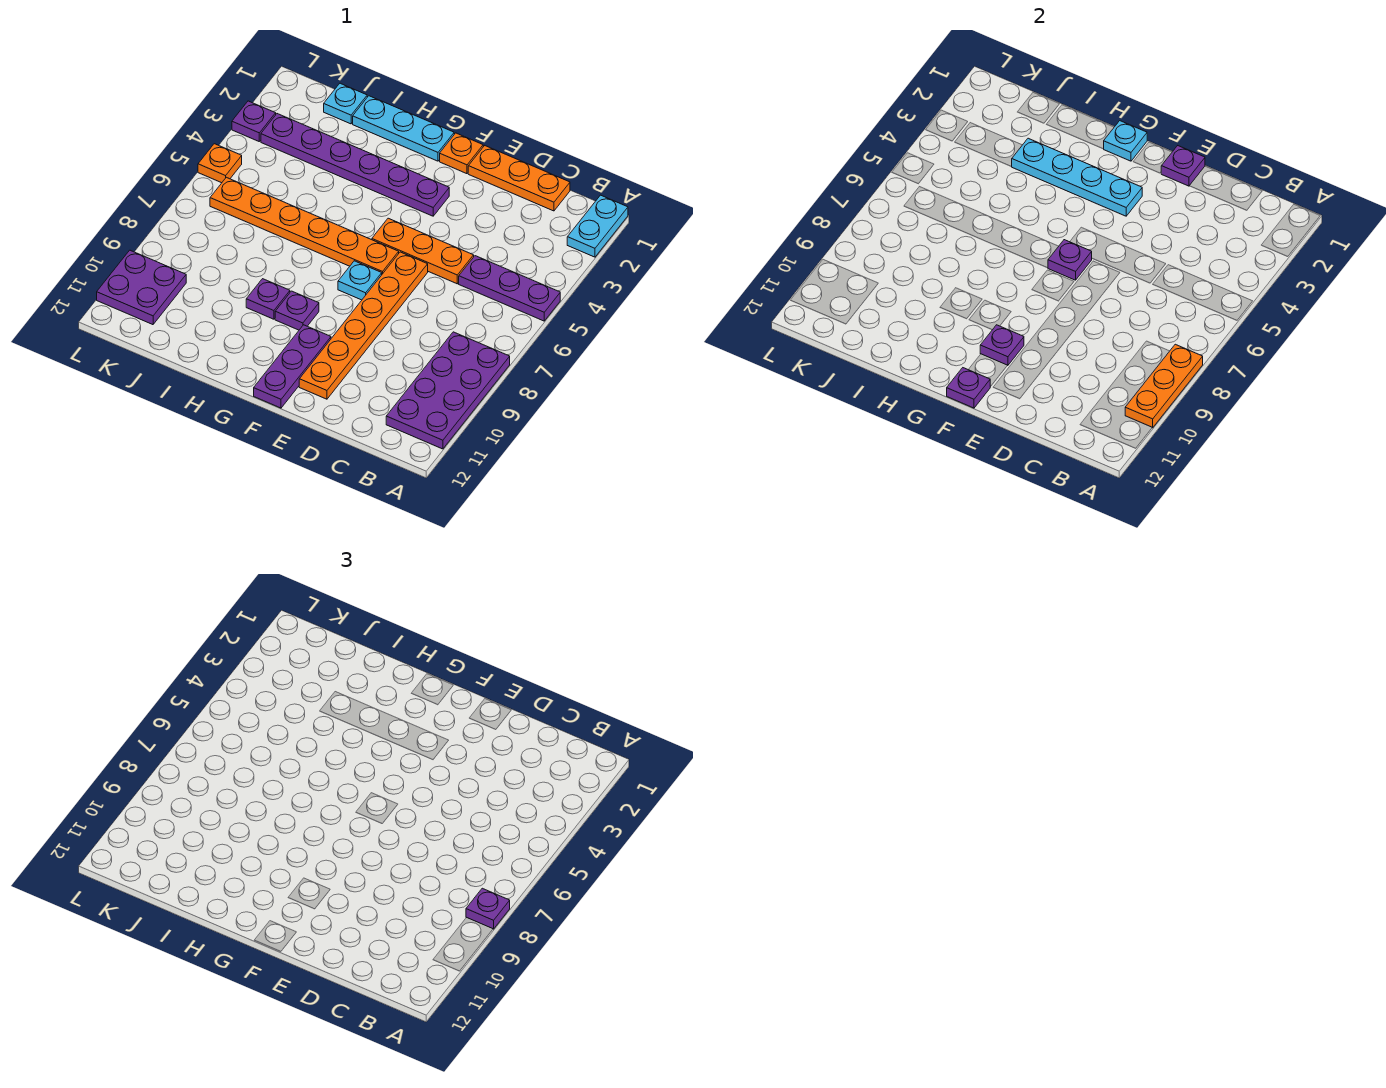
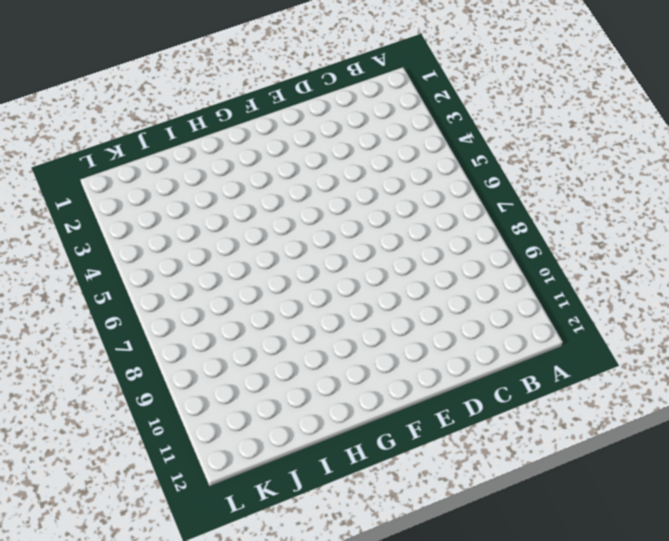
none -> cyan plate A1:A2 level 1
none -> purple plate A5:C5 level 1
none -> purple plate A8:B11 level 1

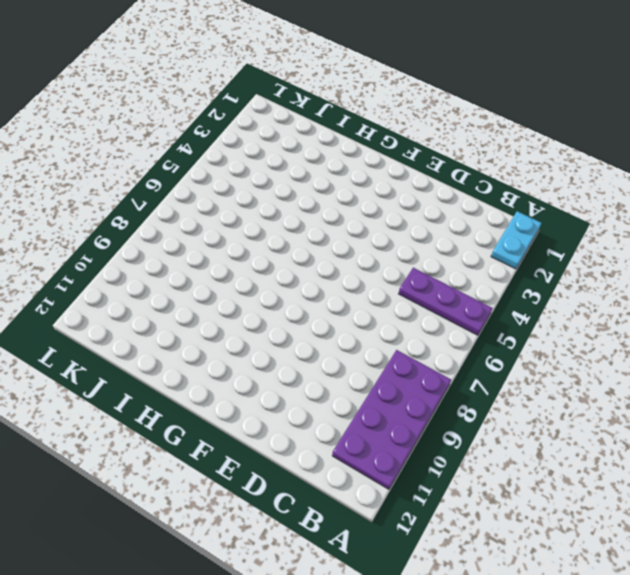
none -> orange plate C1:E1 level 1
none -> orange plate D5:F5 level 1
none -> orange plate E6:E11 level 1

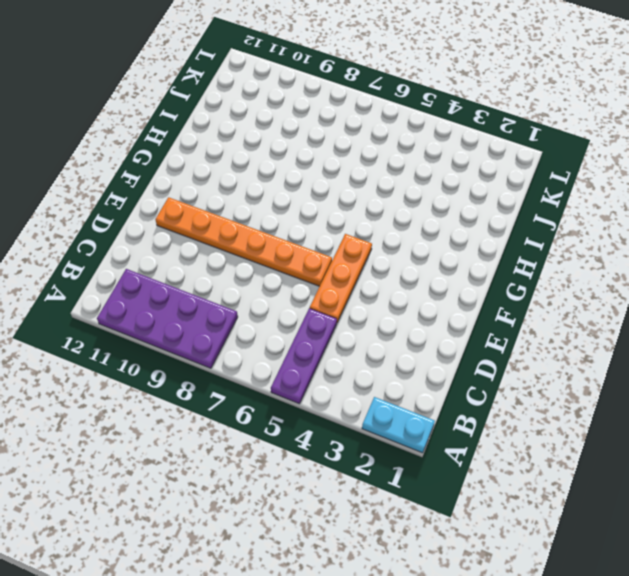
none -> orange plate C1:E1 level 1
none -> orange plate F1 level 1
none -> purple plate F3:K3 level 1

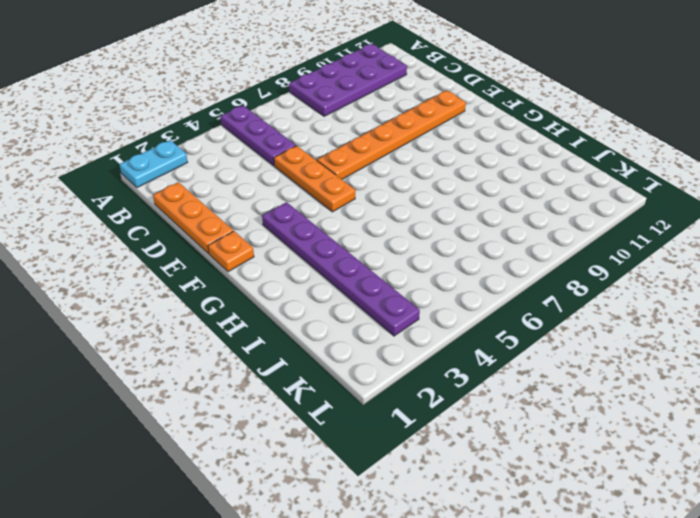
none -> orange plate F6:K6 level 1
none -> cyan plate F7 level 1
none -> purple plate F10:F12 level 1

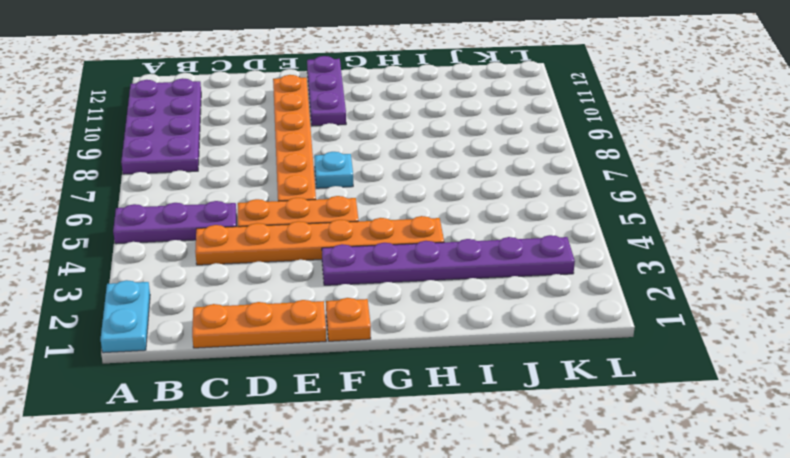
orange plate C4:H4 level 1 -> orange plate F6:K6 level 1
none -> cyan plate G1:I1 level 1
none -> purple plate G9 level 1
none -> purple plate H9 level 1

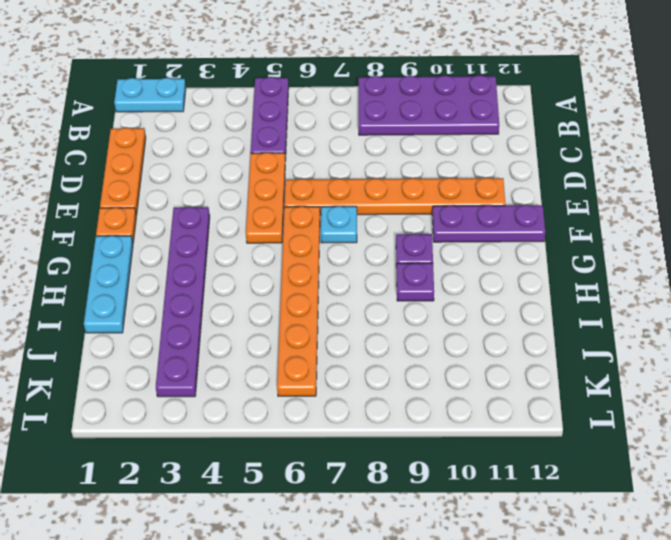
none -> cyan plate J1 level 1
none -> purple plate K10:L11 level 1
none -> purple plate L3 level 1

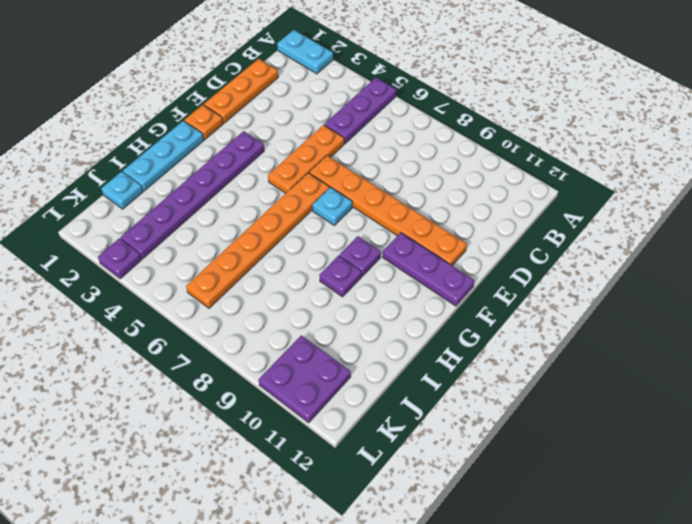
none -> purple plate A8:B11 level 1
none -> orange plate L5 level 1
none -> orange plate A8:A10 level 2

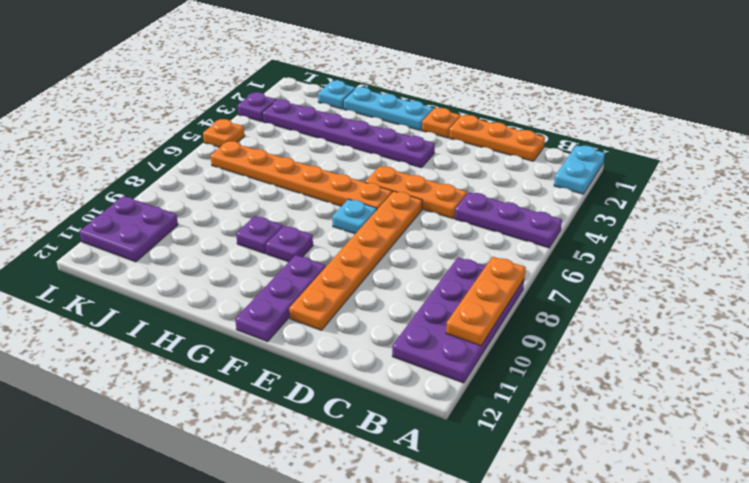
none -> purple plate E1 level 2
none -> cyan plate F3:I3 level 2
none -> purple plate F6 level 2

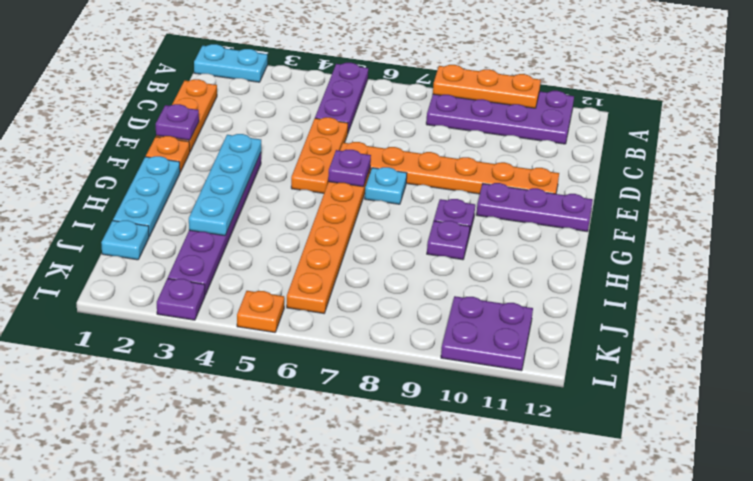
none -> purple plate F10 level 2
none -> purple plate F12 level 2
none -> cyan plate G1 level 2

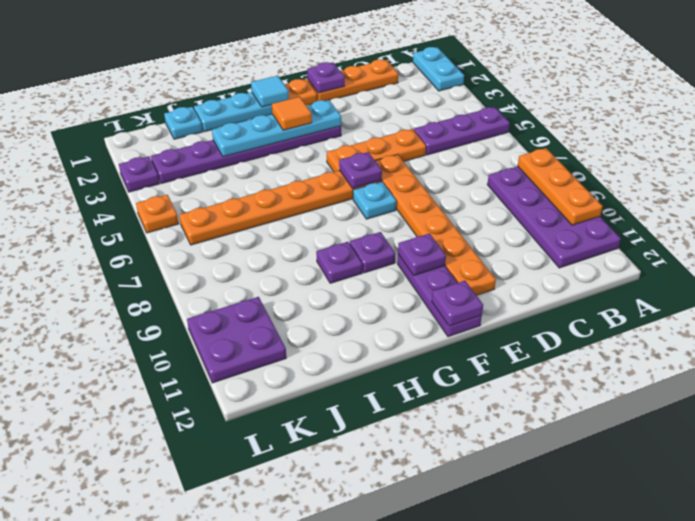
cyan tile G1 level 2 -> cyan plate G1 level 2
orange tile G3 level 3 -> none
none -> purple plate A8 level 3

